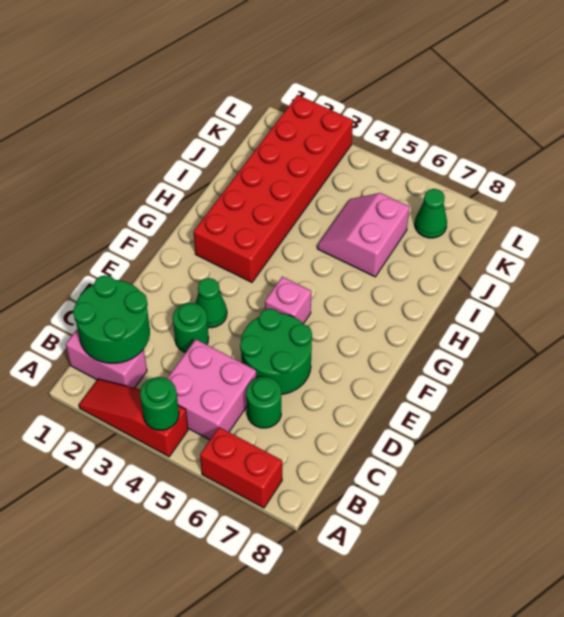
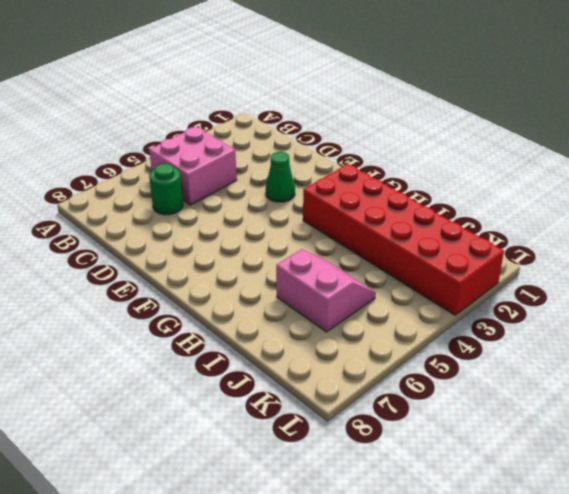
none -> red slope A2:A4 level 1 top 4
none -> red brick A6:A7 level 1
none -> pink brick B1:B2 level 1

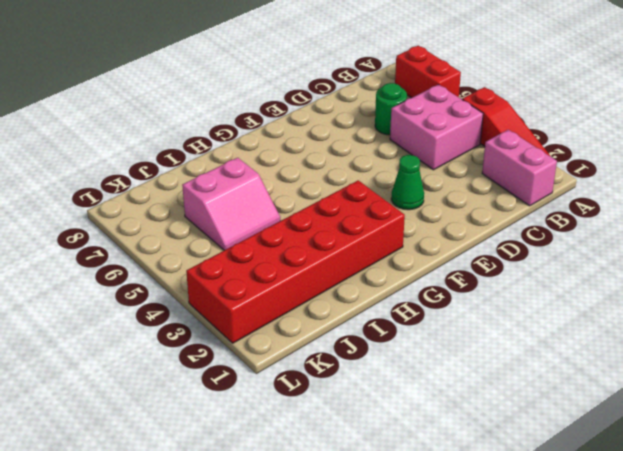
none -> green round brick D3 level 1
none -> green round brick D5:E6 level 1
none -> pink brick F5 level 1

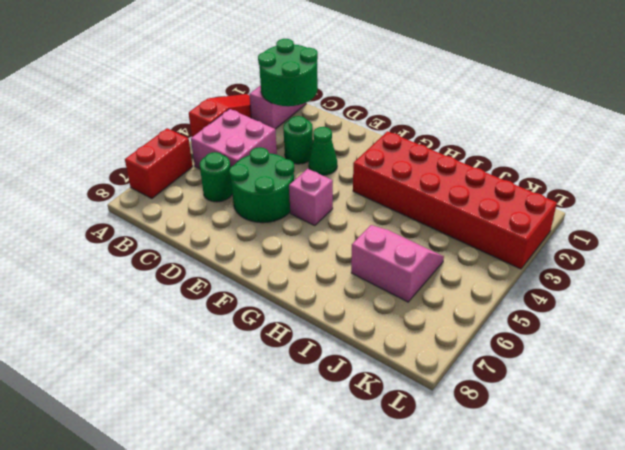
none -> green cone K7 level 1
none -> green round brick A4 level 2

